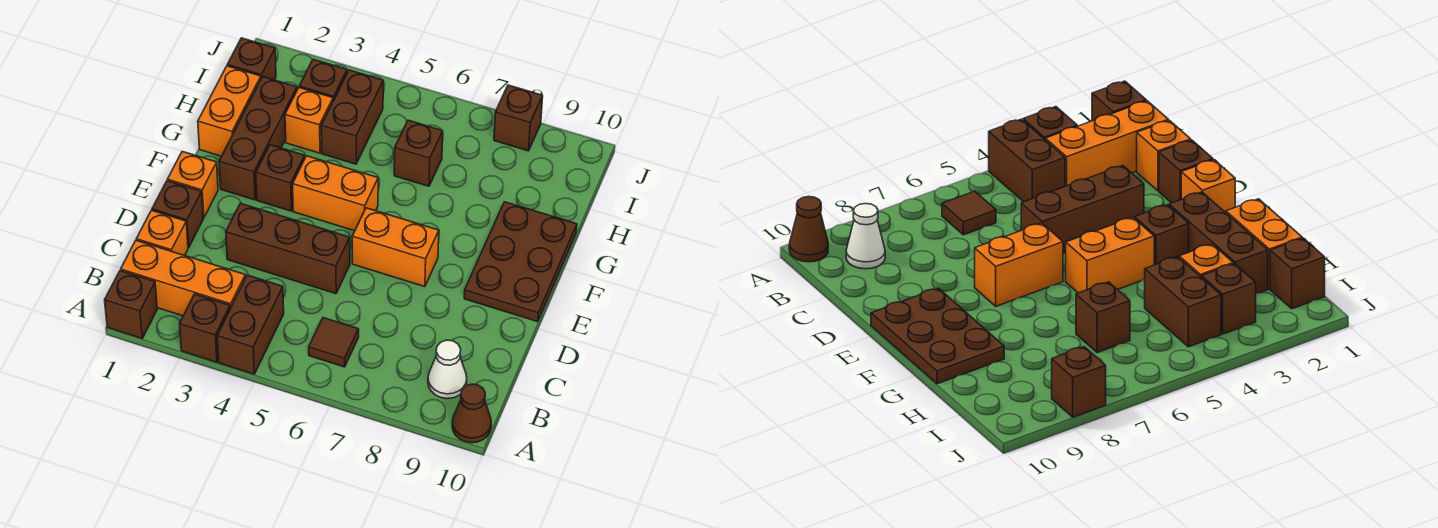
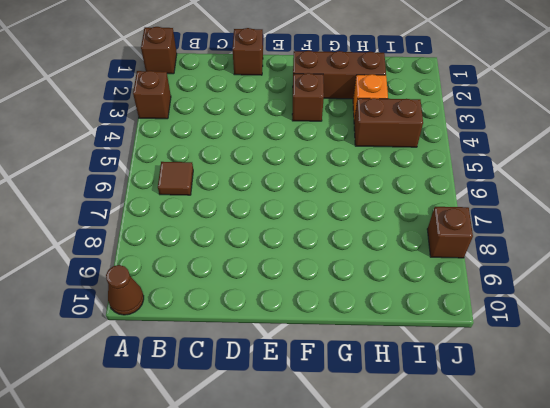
none -> brown brick A4:B4 level 1
none -> orange brick B1:B3 level 1
none -> white cone B9 level 1

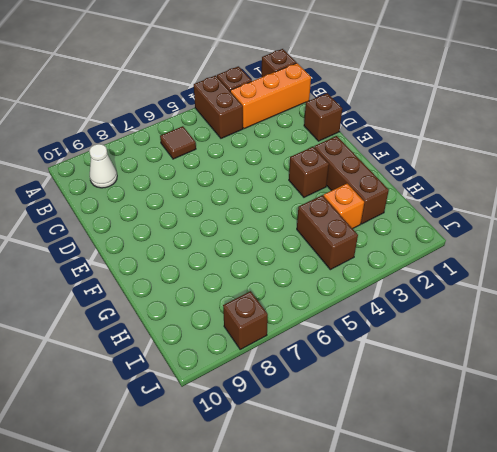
none -> brown cone A10 level 1
none -> orange brick C1 level 1
none -> brown brick D3:D5 level 1

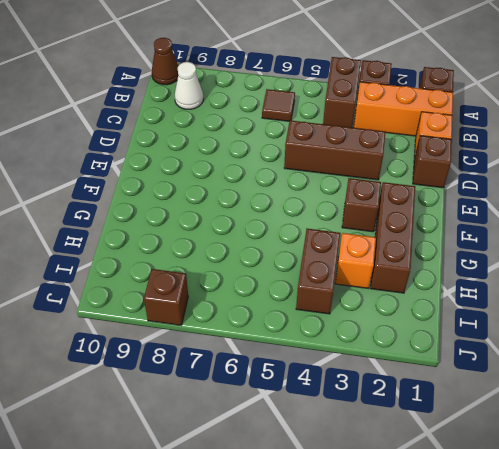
none -> orange brick E1 level 1
none -> orange brick E6:E7 level 1
none -> brown plate E9:G10 level 1

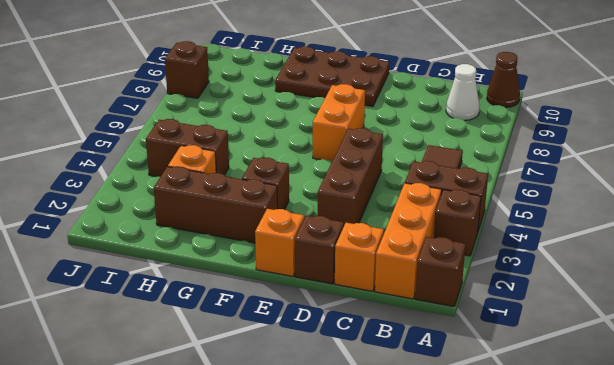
none -> orange brick F4:F5 level 1
none -> orange brick G1:H1 level 1
none -> brown brick H6 level 1

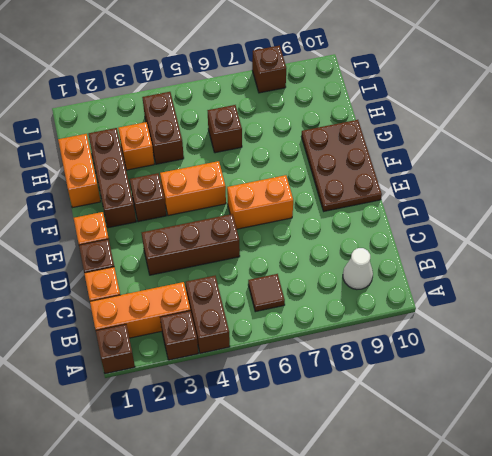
none -> brown cone A10 level 1
none -> brown brick I1 level 1
none -> brown brick I3 level 1

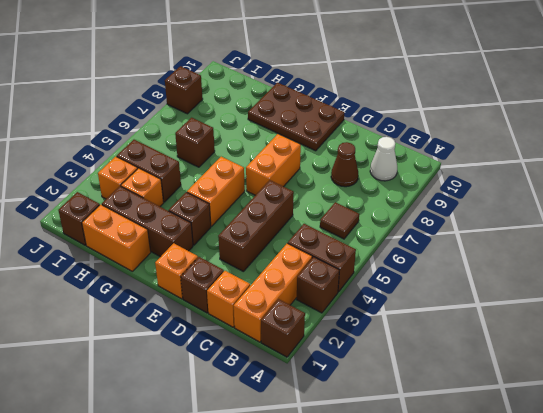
brown cone C8 level 1 -> brown cone A10 level 1
orange brick I3 level 1 -> brown brick I3 level 1

